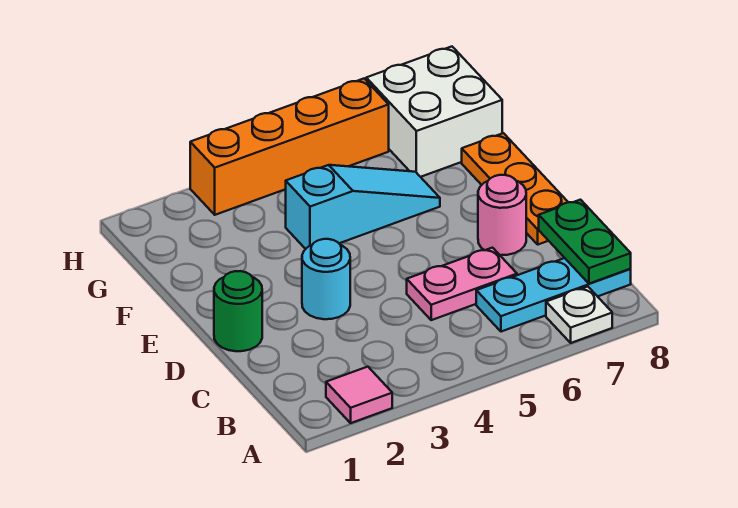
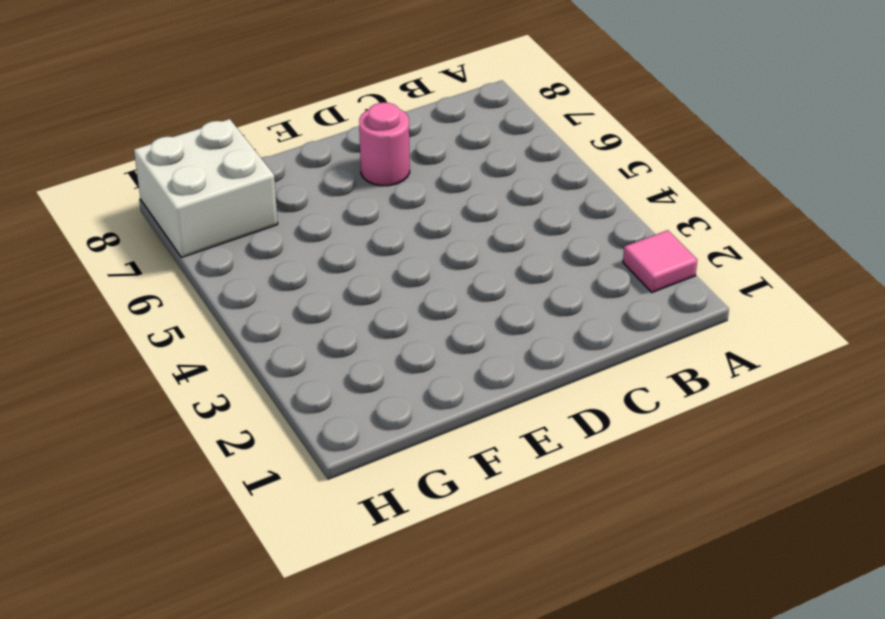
none -> white plate A7 level 1
none -> cyan plate B6:B8 level 1
none -> pink plate C5:C6 level 1

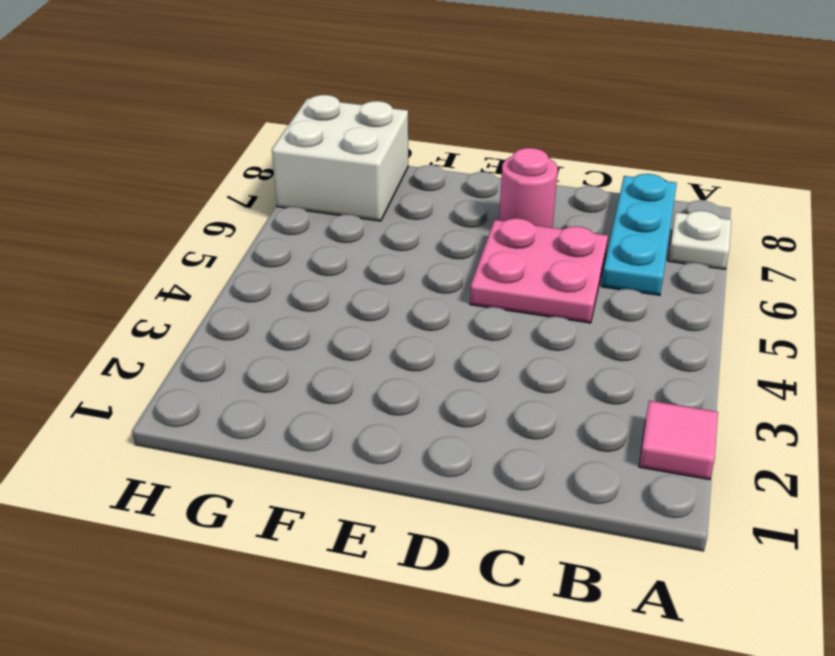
pink plate C5:D6 level 1 -> pink plate C5:C6 level 1
none -> green round brick D1 level 1
none -> cyan round brick D3 level 1
none -> orange plate D8:F8 level 1

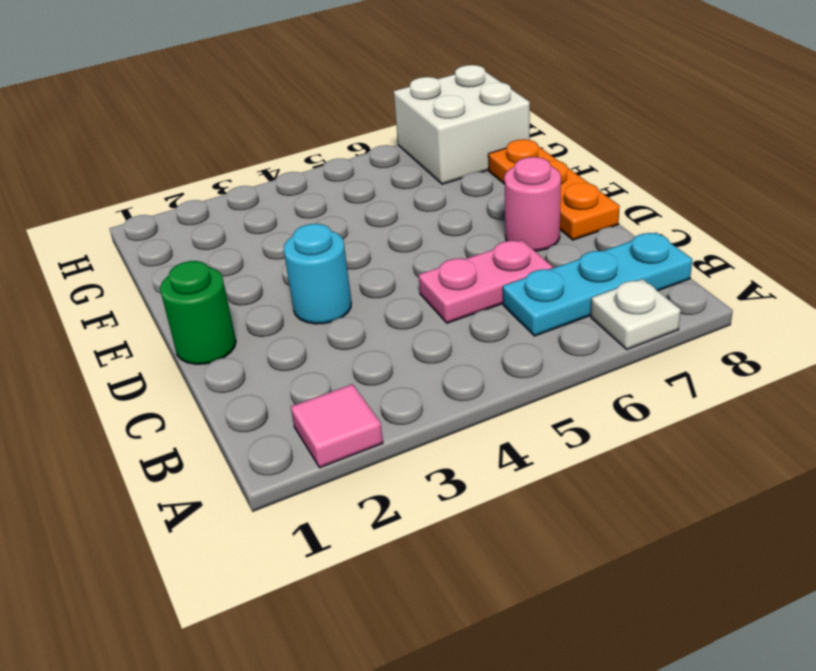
none -> cyan slope F4:F6 level 1 top 4
none -> orange brick H3:H6 level 1
none -> green plate B8:C8 level 2

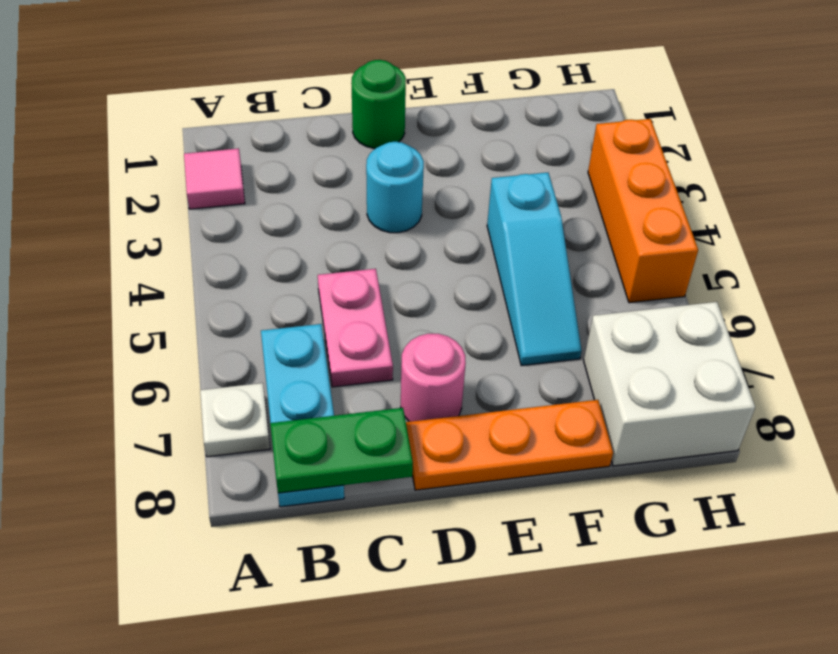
orange brick H3:H5 level 1 -> orange brick H3:H6 level 1

